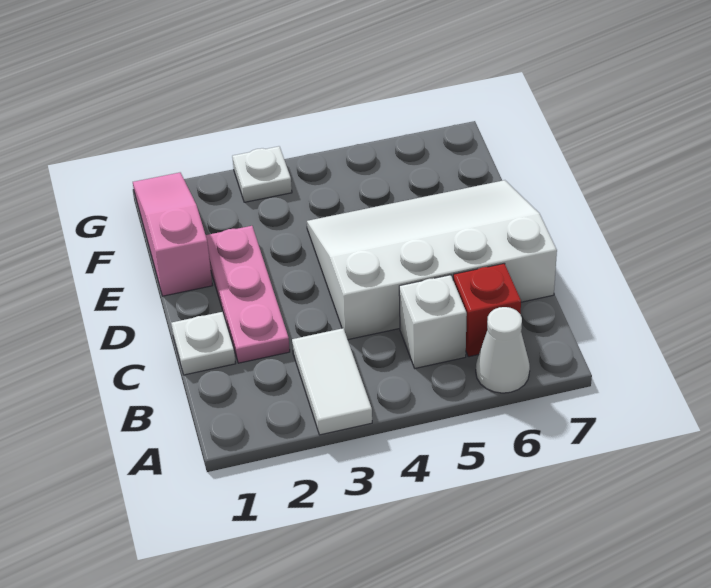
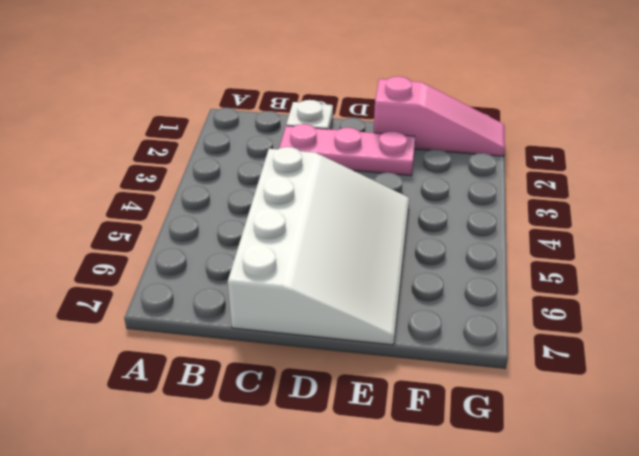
none -> white tile A3:B3 level 1
none -> white cone A6 level 1

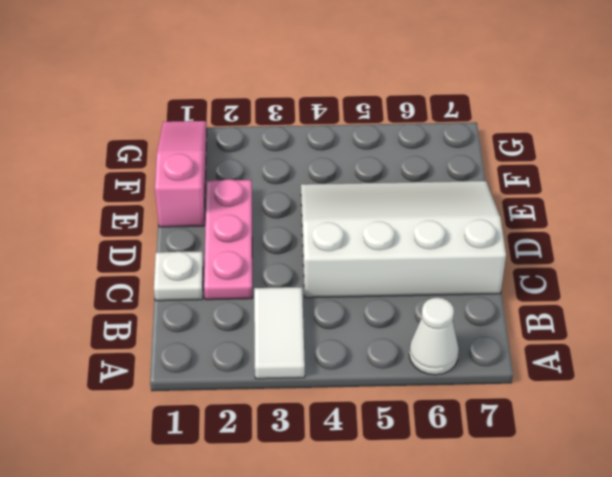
none -> white brick B5 level 1
none -> red brick B6 level 1

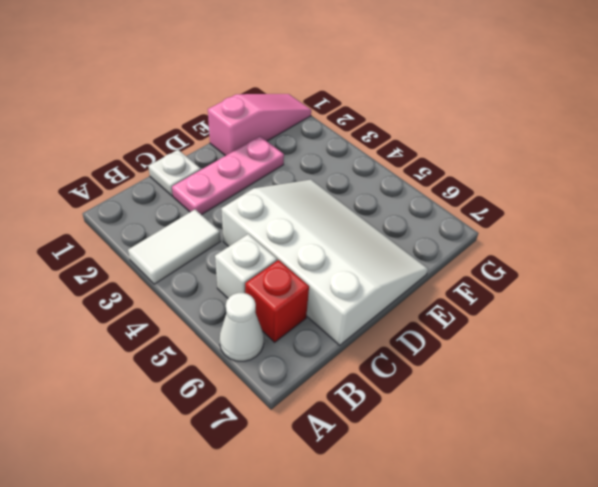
none -> white plate G3 level 1

